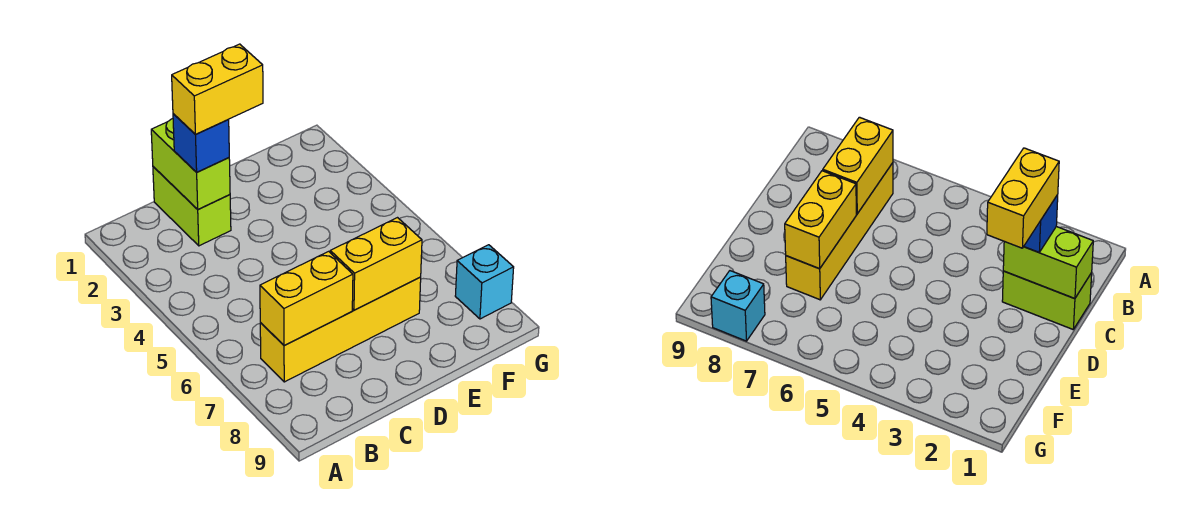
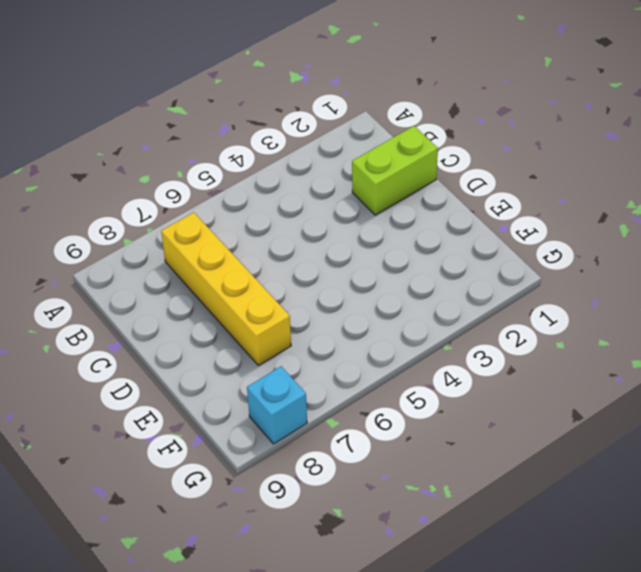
none -> yellow brick B7:C7 level 2
none -> lime brick C1:C2 level 2

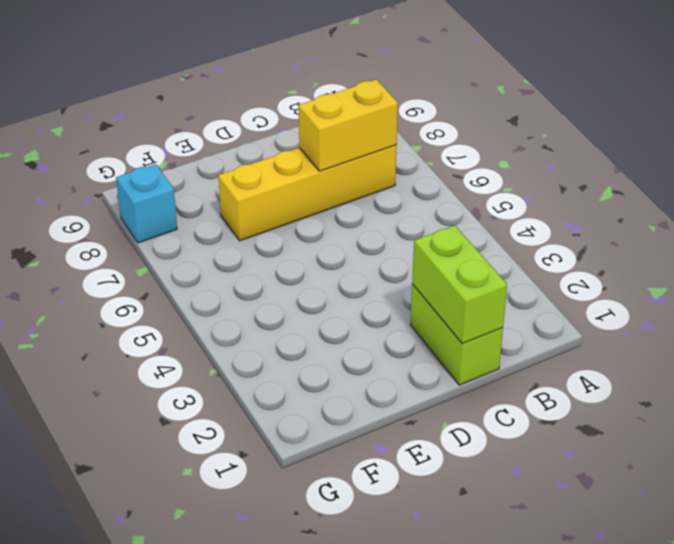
none -> yellow brick D7:E7 level 2
none -> blue brick C2 level 3

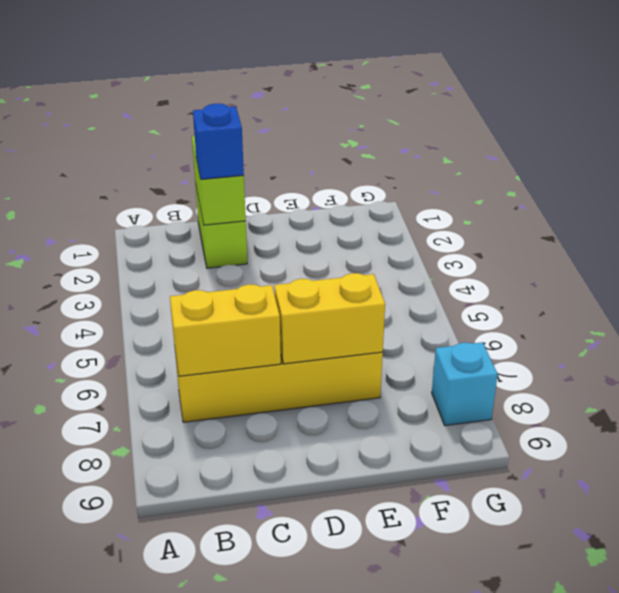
none -> yellow brick C2:D2 level 4

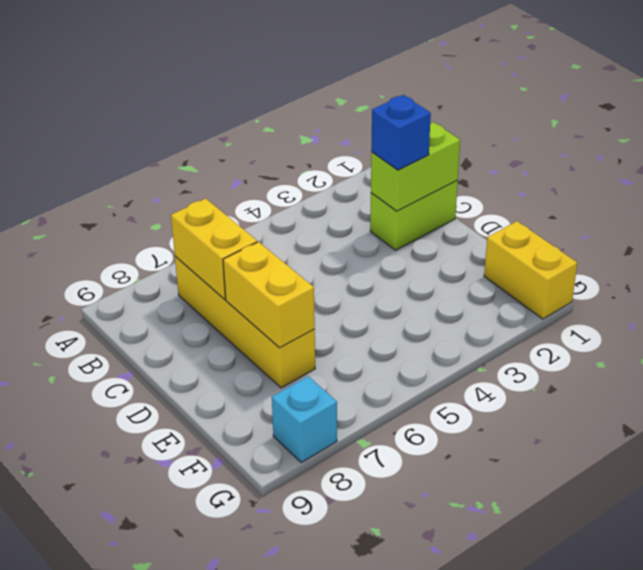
yellow brick F1:G1 level 1 -> yellow brick C2:D2 level 4

